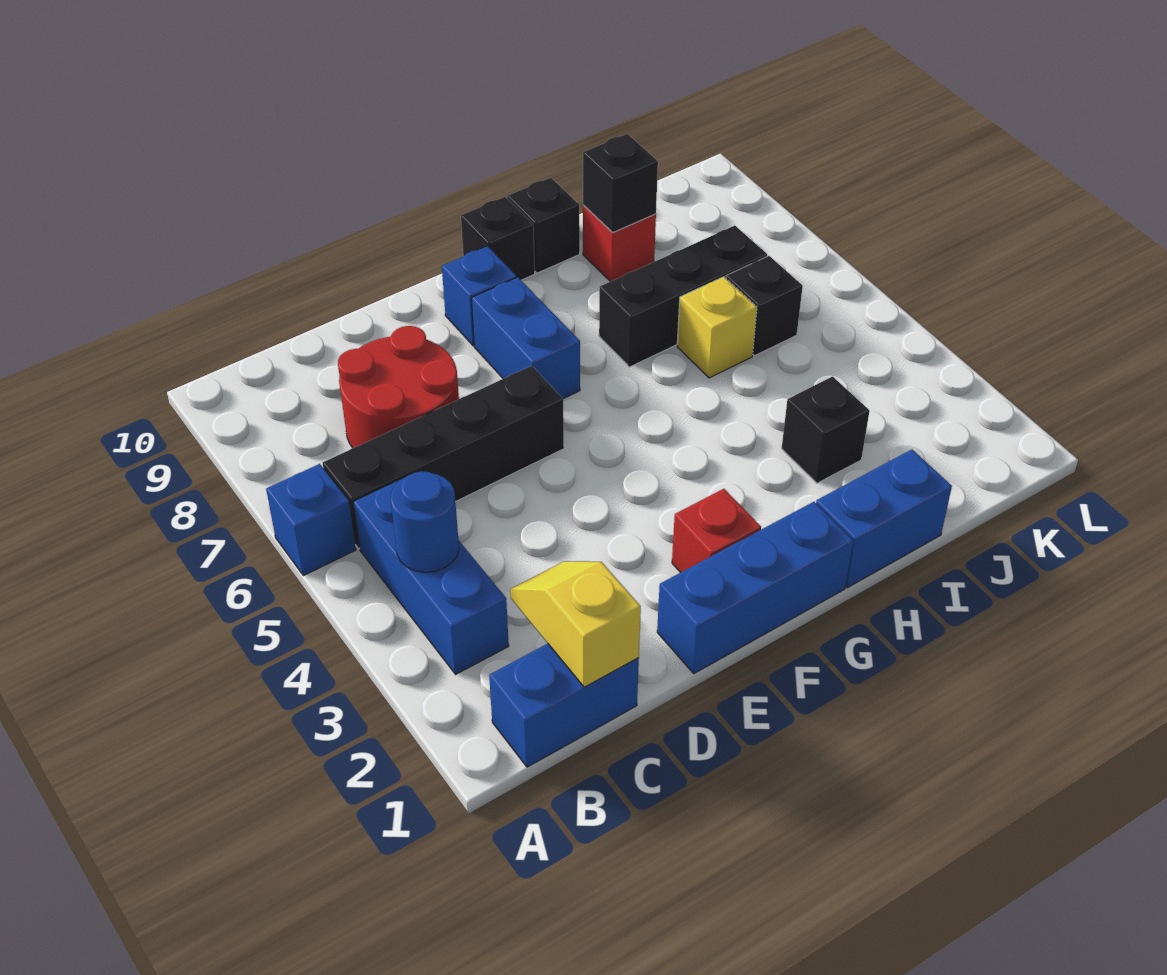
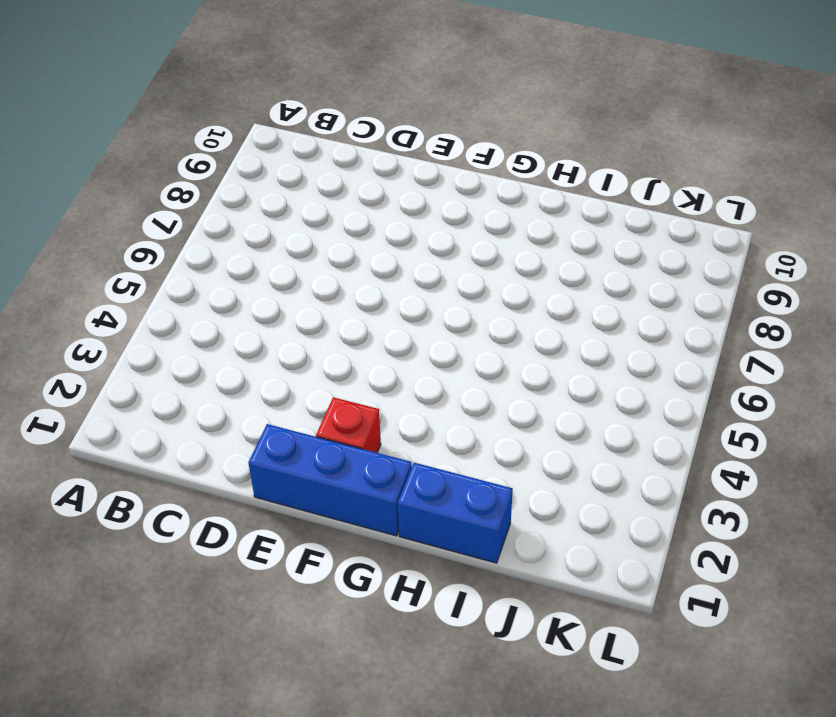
none -> blue brick A6 level 1
none -> blue brick B1:C1 level 1
none -> blue brick B3:B5 level 1

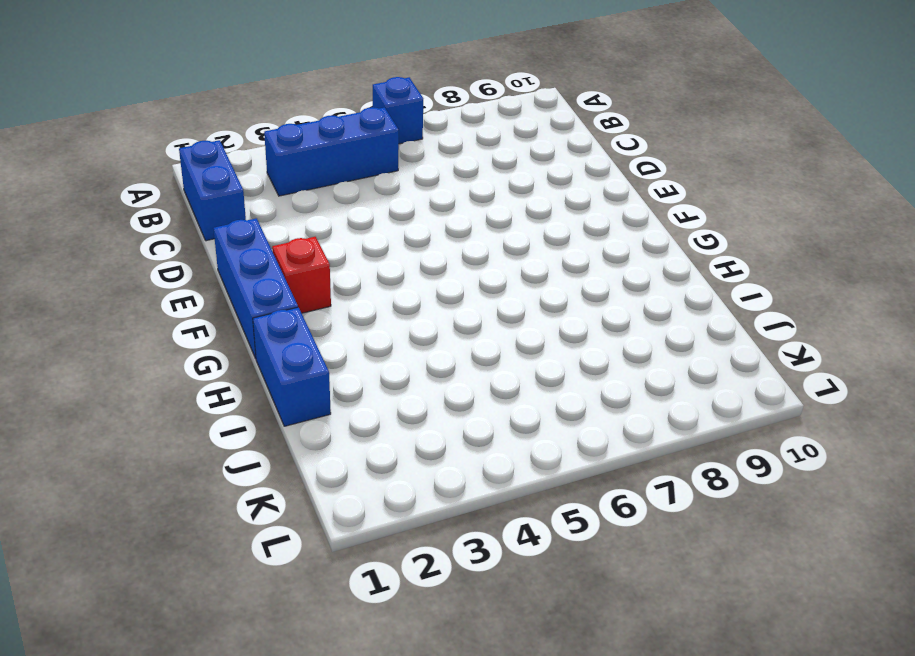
none -> black brick B6:E6 level 1
none -> red round brick C7:D8 level 1
none -> blue brick F7:F8 level 1

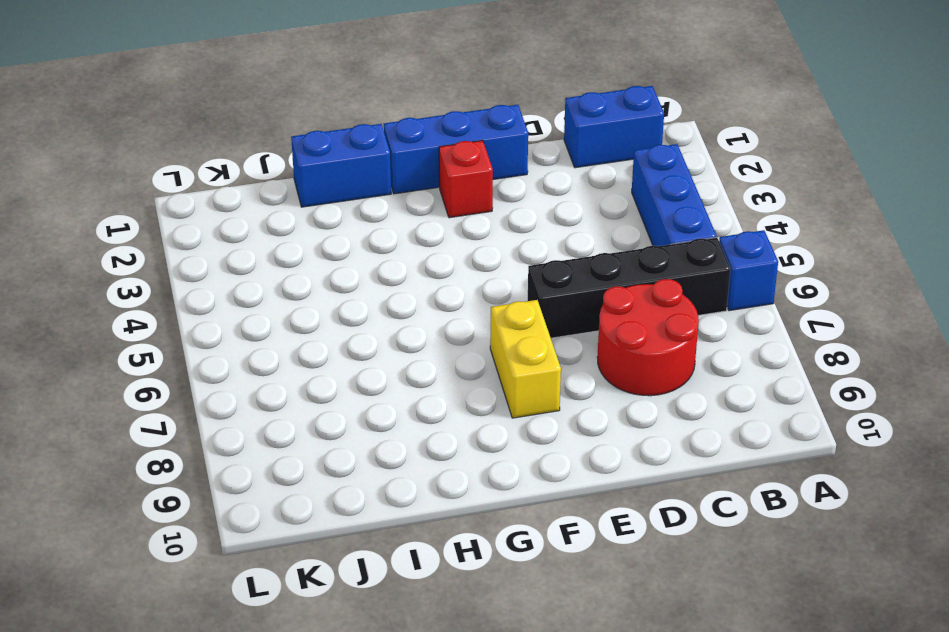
yellow brick F7:F8 level 1 -> blue brick F7:F8 level 1
none -> blue brick F9 level 1
none -> black brick G10 level 1
none -> black brick H7:J7 level 1

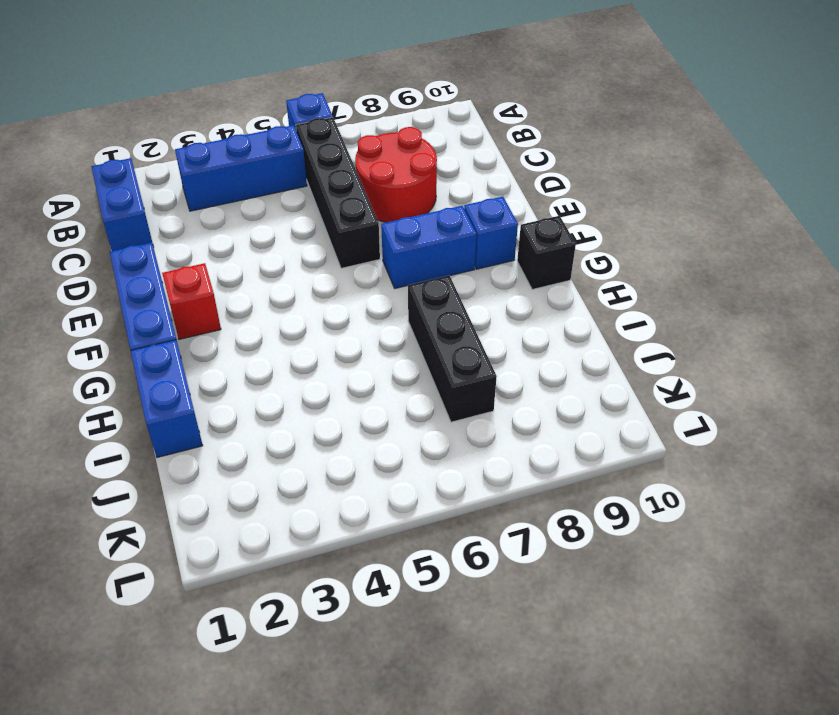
none -> black brick H10 level 1
none -> black brick I3 level 1
none -> yellow brick I6 level 1

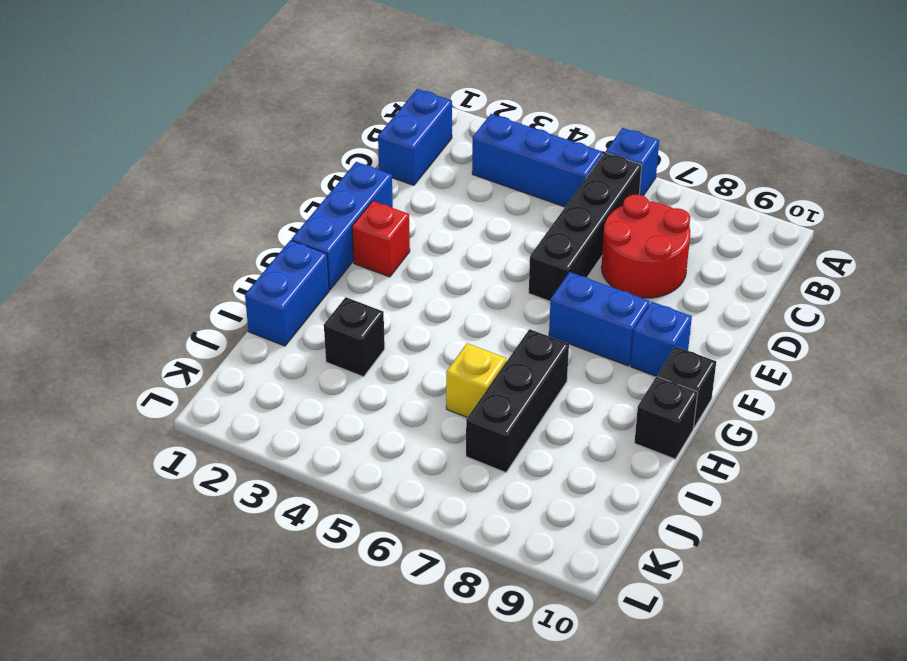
none -> red brick I9 level 1
none -> black brick J6 level 1
none -> blue round brick B4 level 2

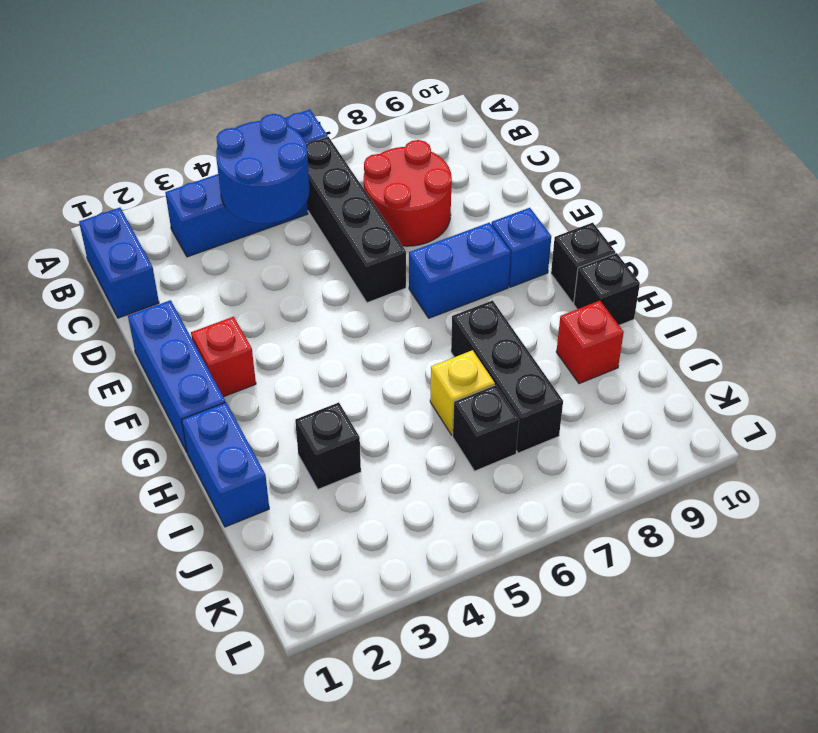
blue round brick B4:C5 level 2 -> blue round brick B4 level 2
none -> yellow slope C1:C2 level 2 top 1
none -> black brick I9 level 2

